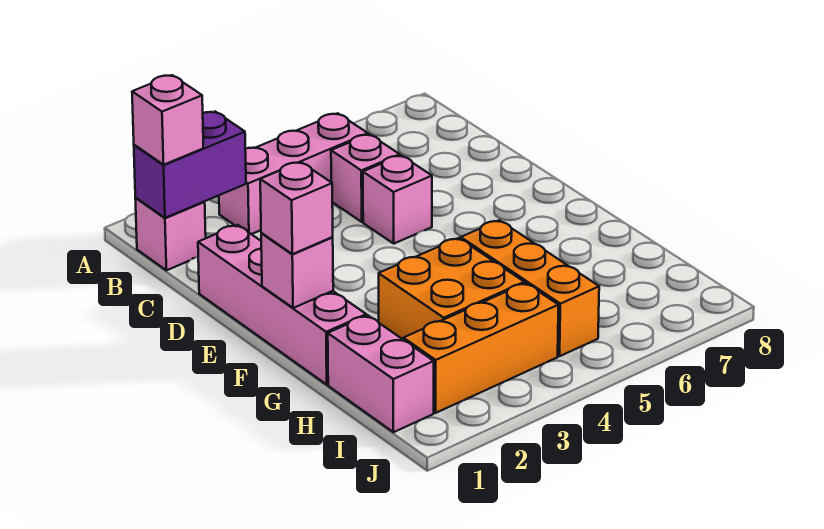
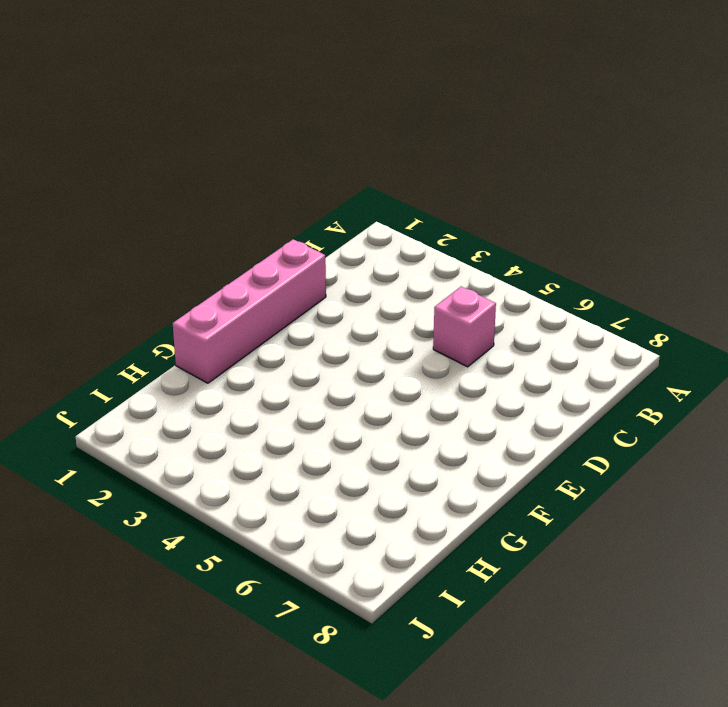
none -> pink brick B1 level 1
none -> pink brick B3:B5 level 1
none -> pink brick D5 level 1

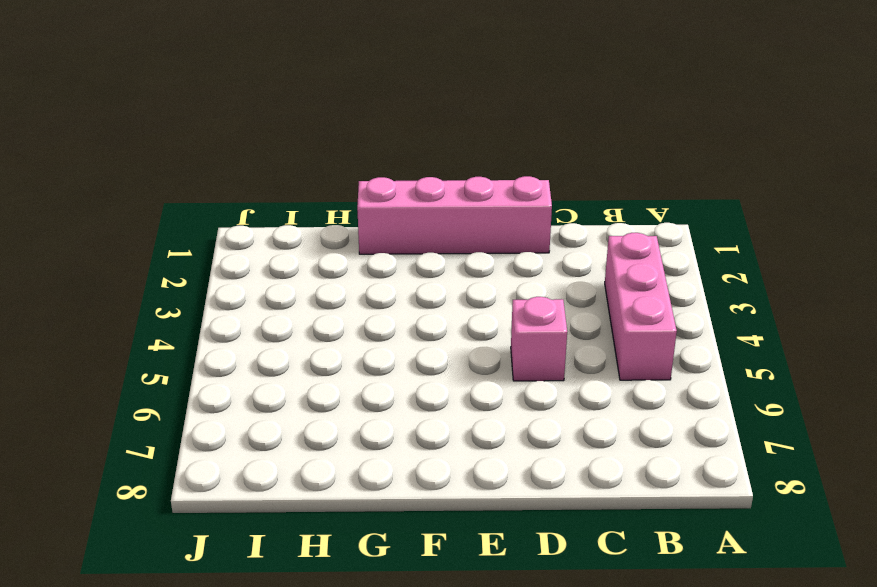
none -> pink brick B1 level 1
none -> pink brick C5 level 1
none -> orange brick G3:H4 level 1

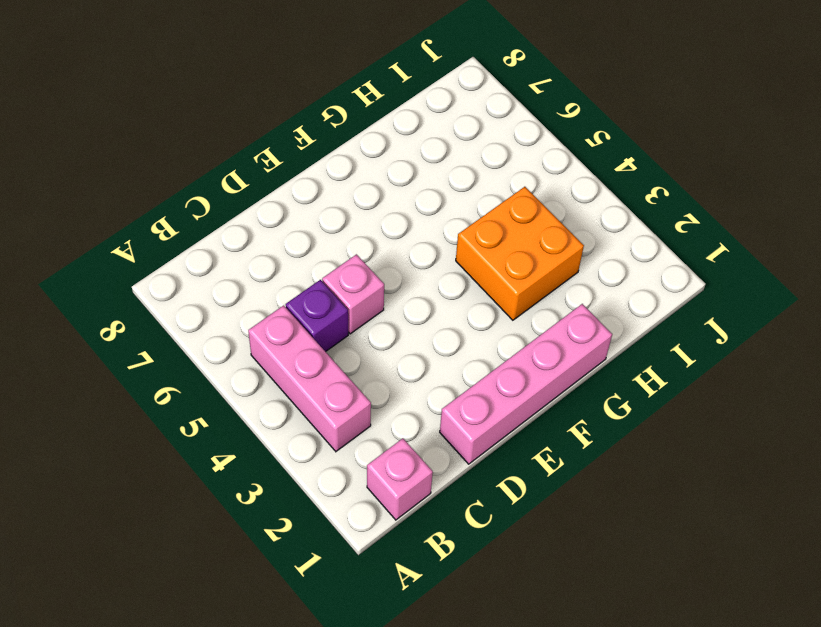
purple brick C5 level 1 -> pink brick C5 level 1
none -> orange brick G5:I5 level 1
none -> pink brick H1:I1 level 1
none -> orange brick I2:I4 level 1

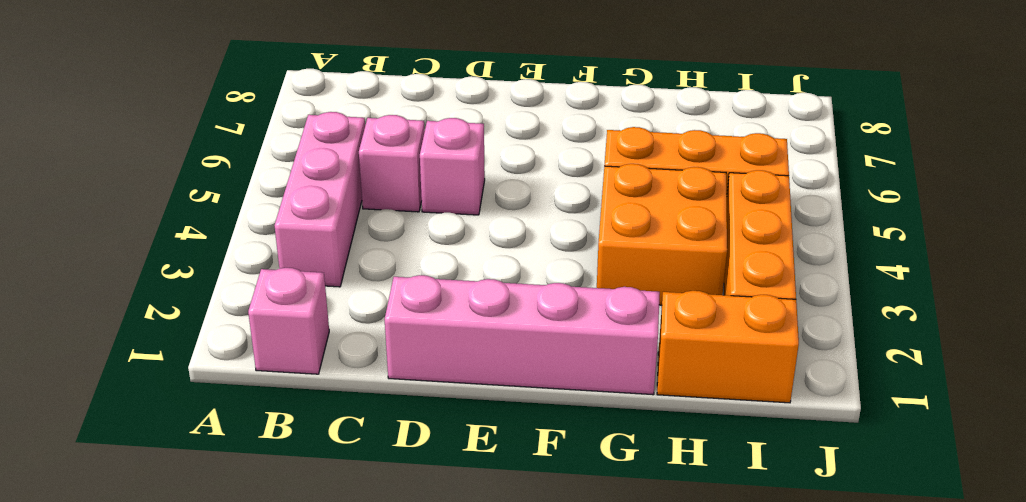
orange brick H1:I1 level 1 -> pink brick H1:I1 level 1
none -> purple brick B1:B2 level 2
none -> pink brick F1 level 2
none -> pink brick B1 level 3

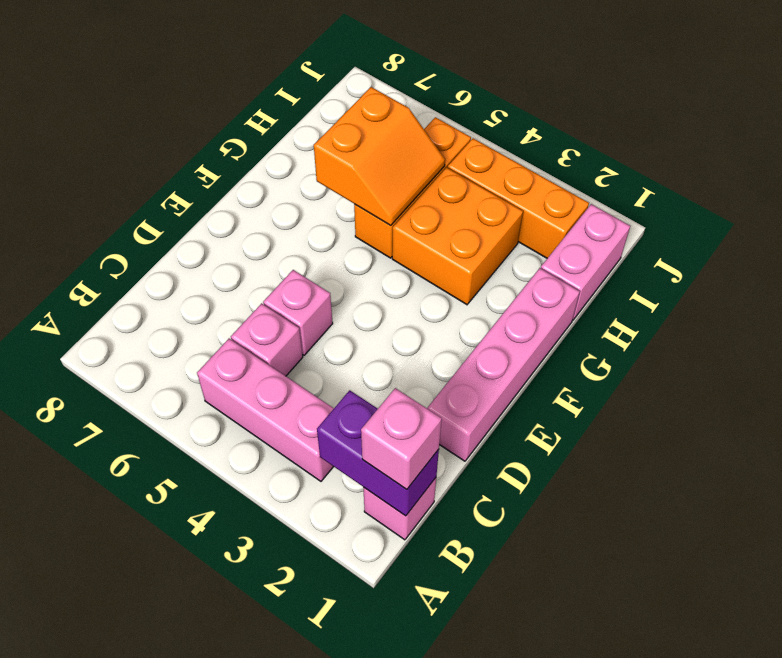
orange slope G5:H6 level 2 top 6 -> none
none -> pink brick F1 level 2
none -> pink brick F1 level 3

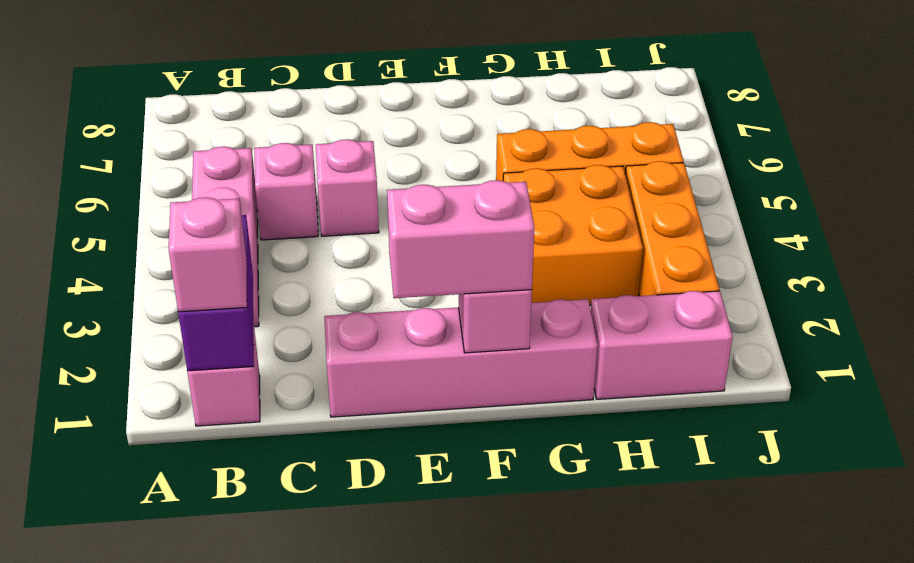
pink brick E1:F1 level 3 -> pink brick F1 level 3

